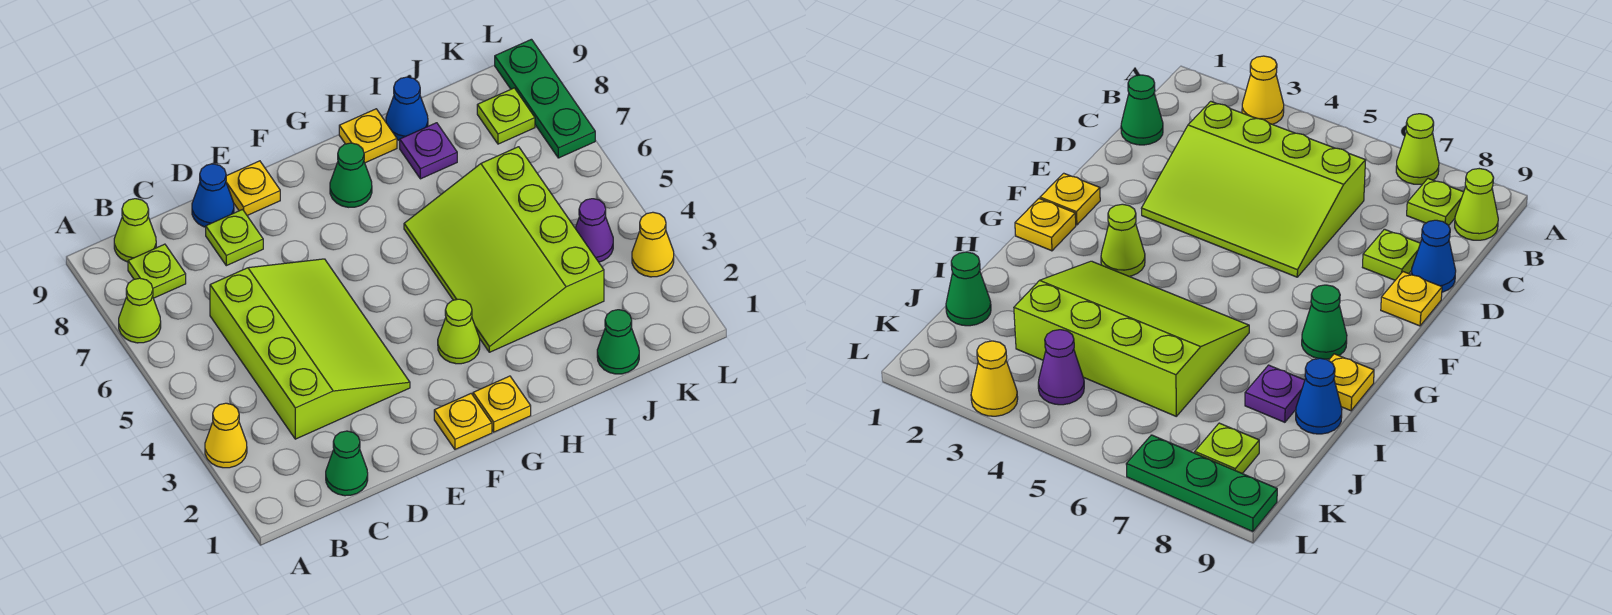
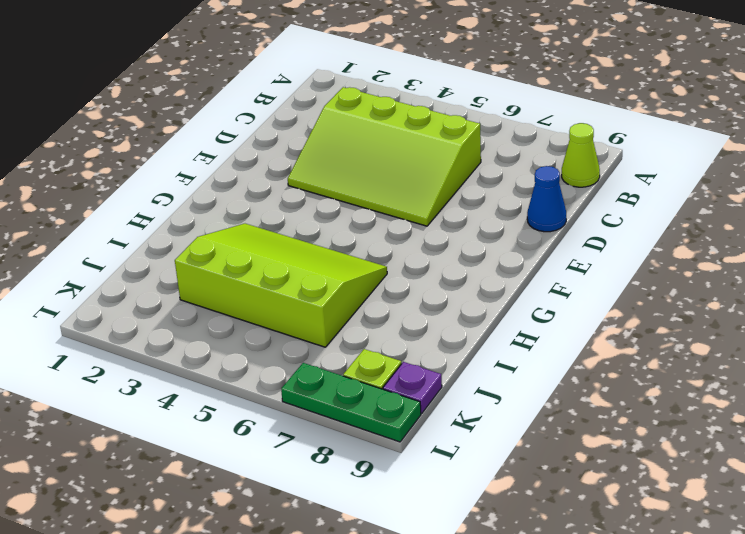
purple plate K9 level 1 -> purple plate I8 level 1
none -> yellow cone A3 level 1
none -> lime cone A7 level 1
none -> lime plate B8 level 1

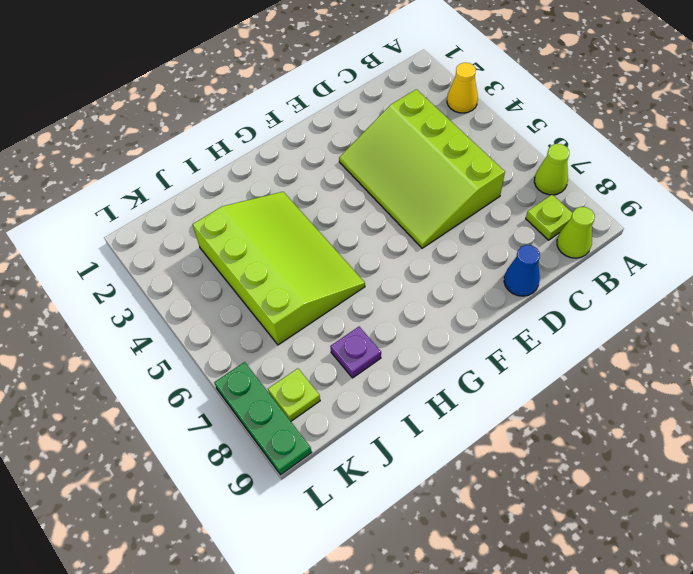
none -> green cone C1 level 1
none -> lime plate D8 level 1
none -> yellow plate E9 level 1

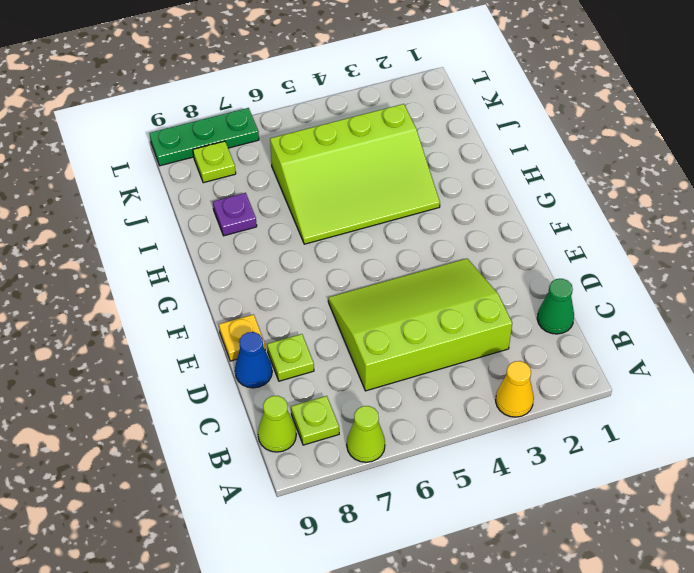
none -> yellow plate F1 level 1
none -> yellow plate G1 level 1
none -> lime cone G3 level 1

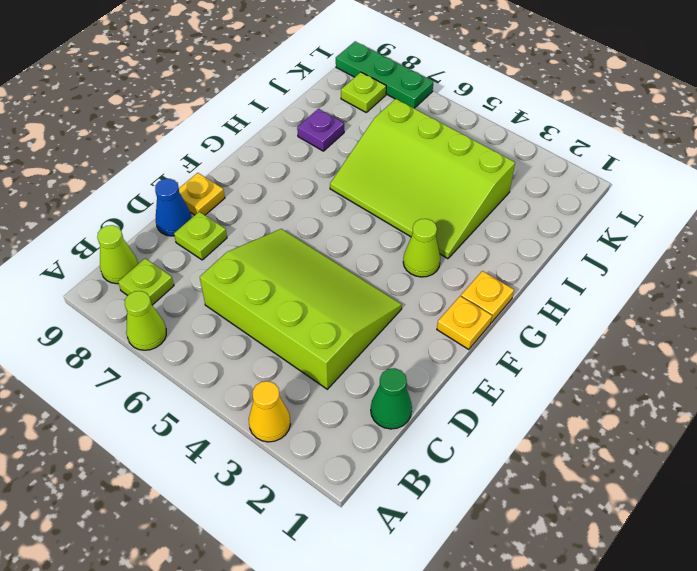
none -> green cone G8 level 1
none -> yellow plate H9 level 1
none -> blue cone I9 level 1

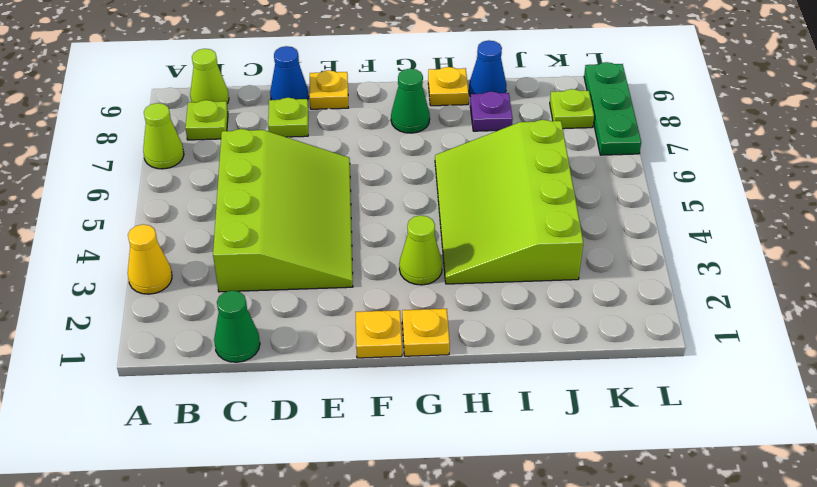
none -> green cone J1 level 1
none -> purple cone K4 level 1
none -> yellow cone L3 level 1

